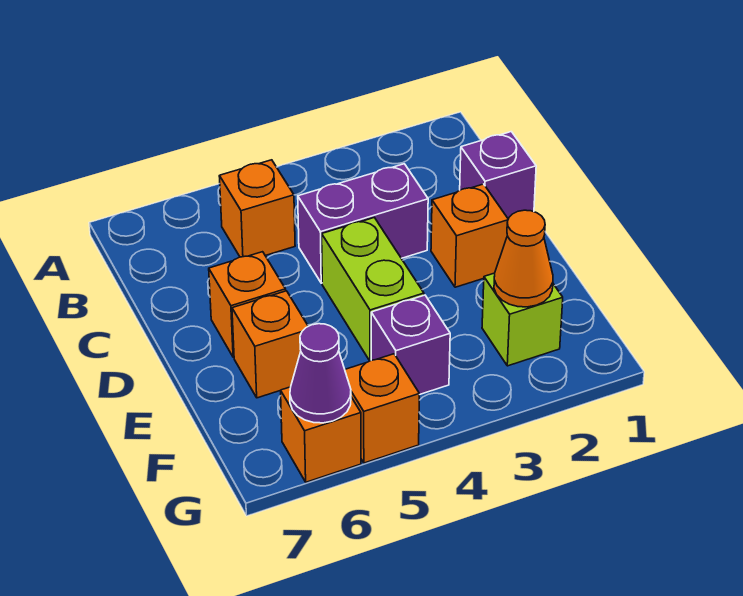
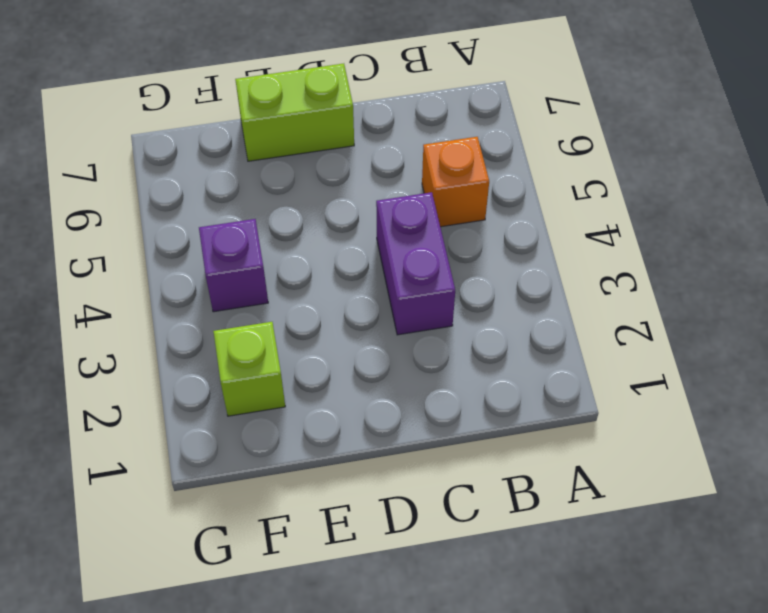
lime brick D7:E7 level 1 -> lime brick D4:E4 level 1
none -> purple brick C1 level 1
none -> orange brick D2 level 1
none -> orange brick D6 level 1

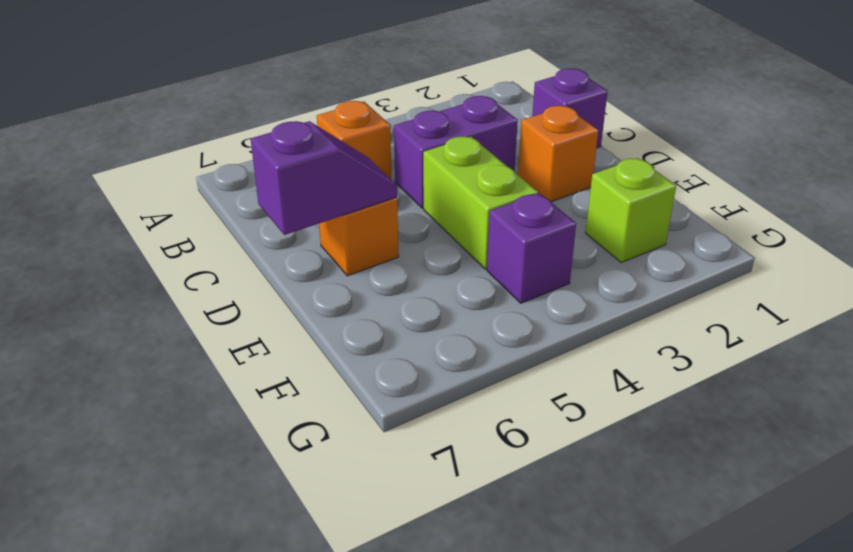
purple slope D6:D7 level 2 top 7 -> none
none -> orange brick E6 level 1
none -> orange brick G5 level 1
none -> orange brick G6 level 1

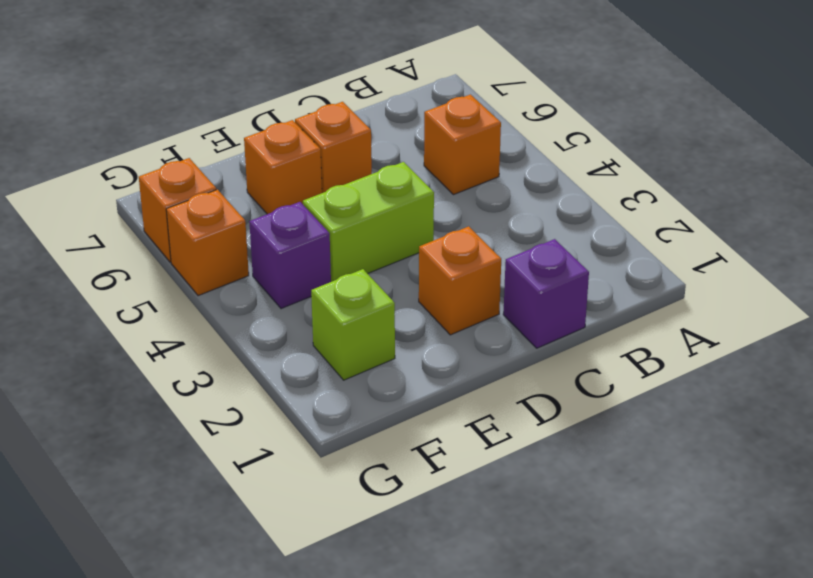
none -> purple brick C3:C4 level 1
none -> orange cone F2 level 2
none -> purple cone G6 level 2

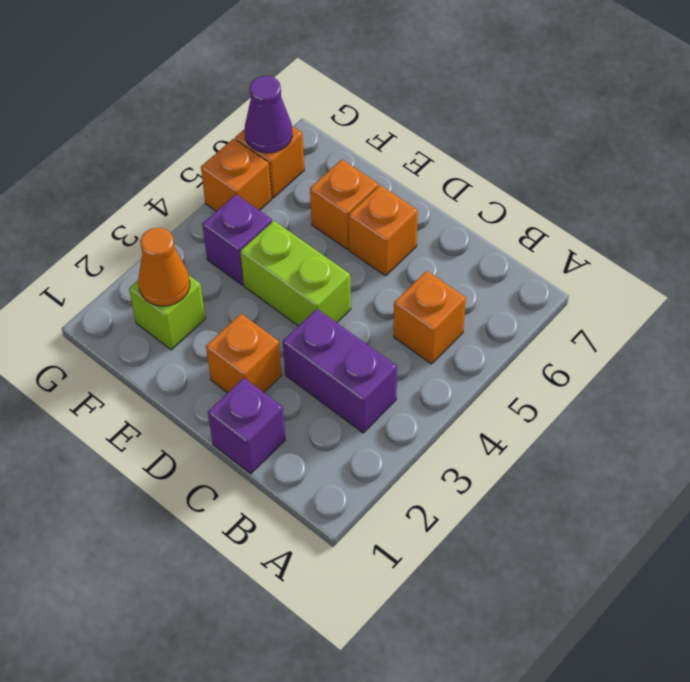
purple brick B3:C3 level 1 -> purple brick C3:C4 level 1

